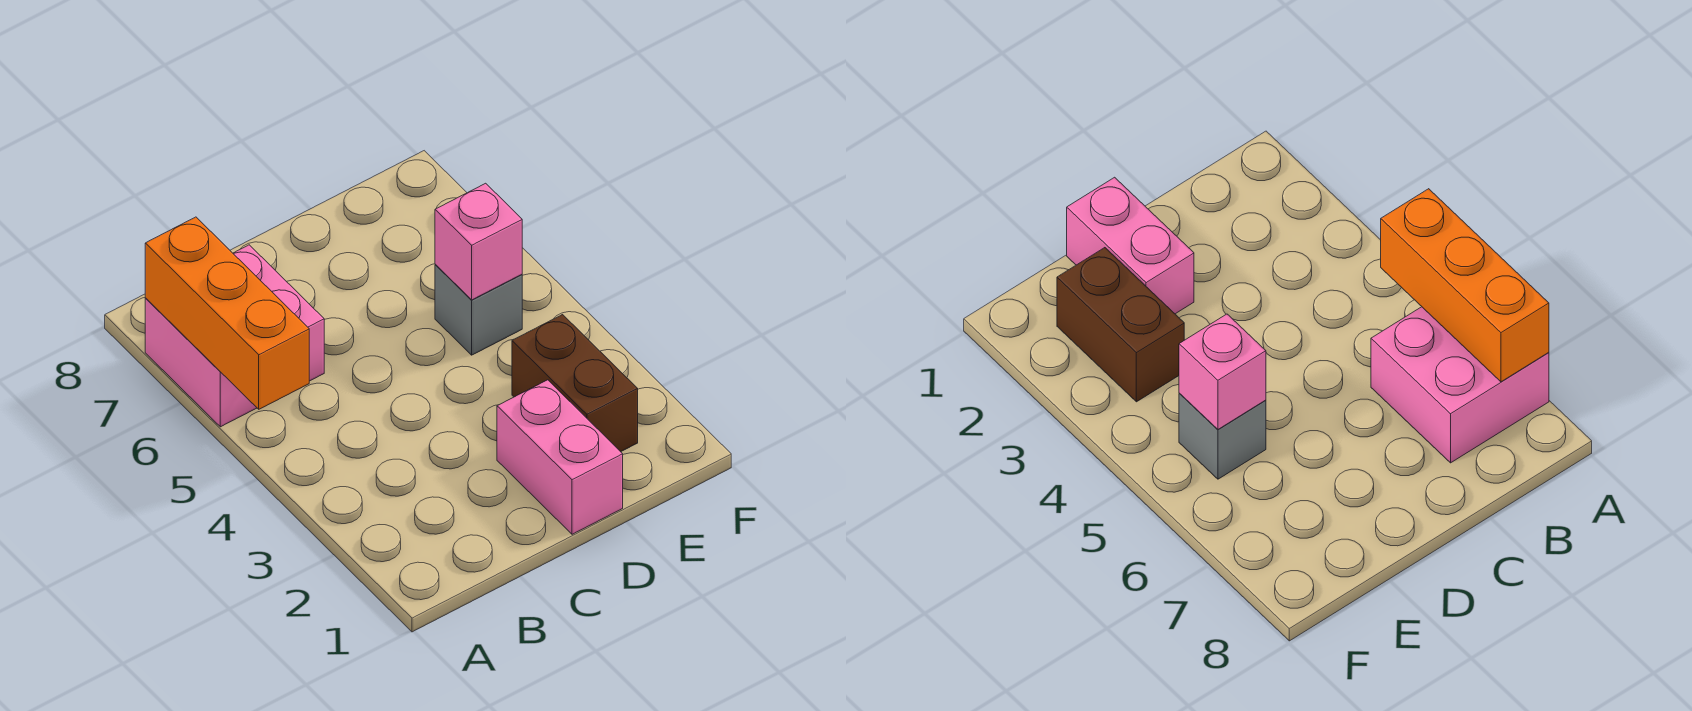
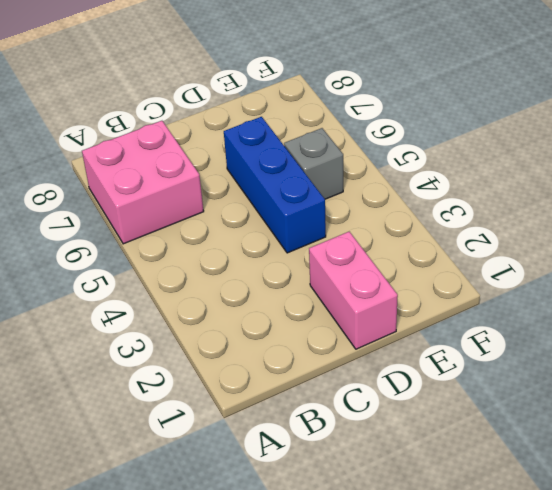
blue brick D4:D6 level 1 -> none
none -> brown brick E2:E3 level 1
none -> orange brick A5:A7 level 2

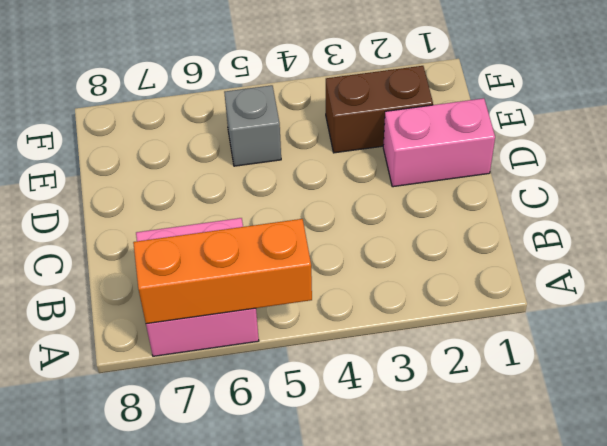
none -> pink brick E5 level 2

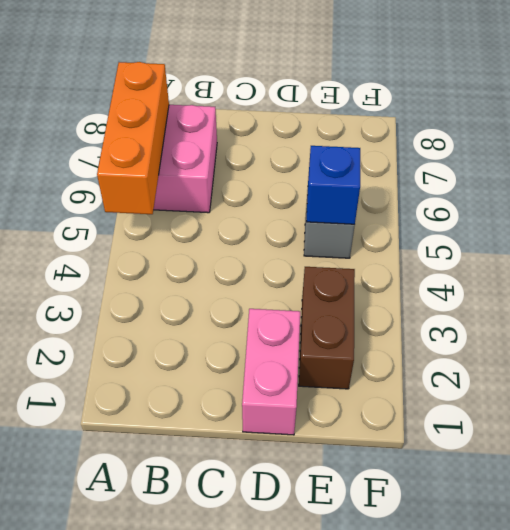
blue brick E5 level 2 -> pink brick E5 level 2

